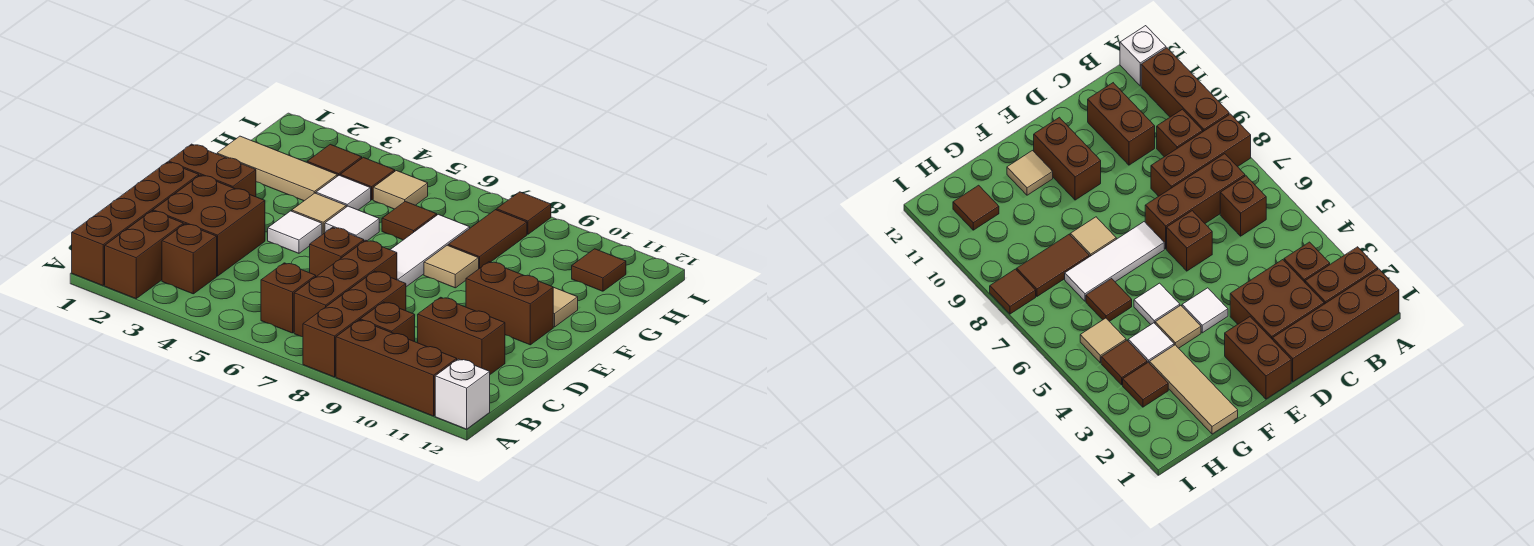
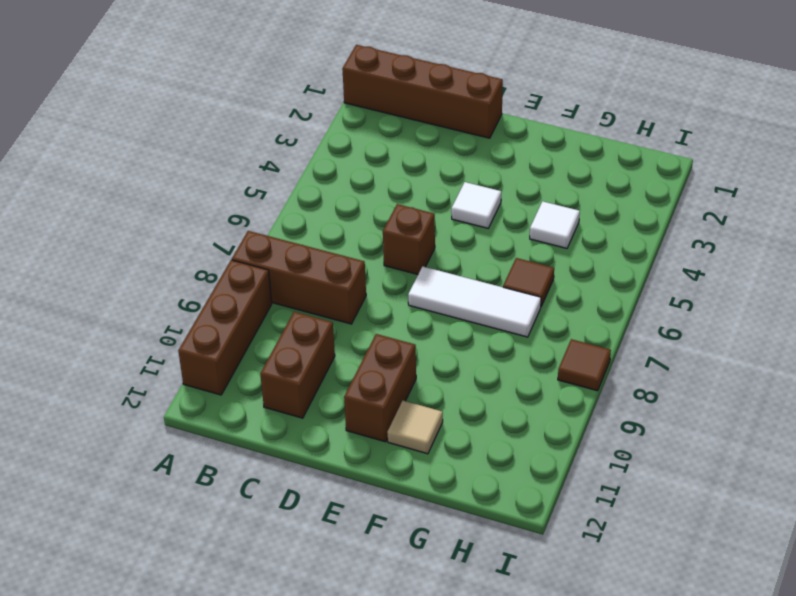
none -> brown brick A2:B2 level 1
none -> white brick A12 level 1
none -> brown brick B3 level 1

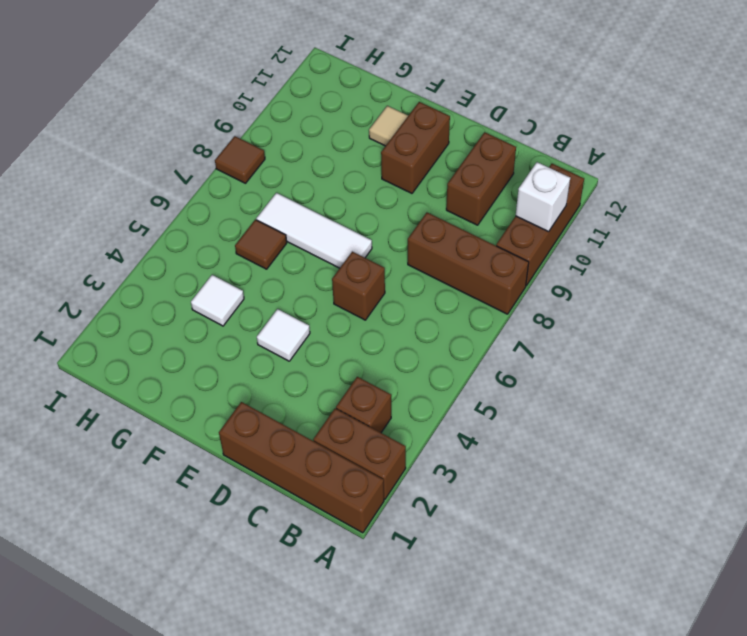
white brick A10 level 2 -> white brick A12 level 1
none -> brown brick B6 level 1
none -> brown brick B7:D7 level 1
none -> brown brick B9 level 1

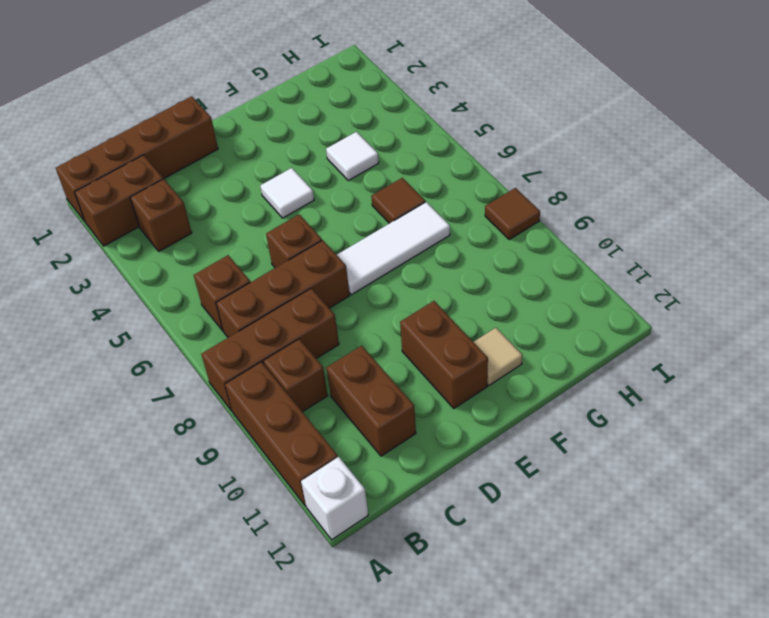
none -> brown brick C2:D3 level 1
none -> brown brick E1:E2 level 1
none -> tan tile F4 level 1

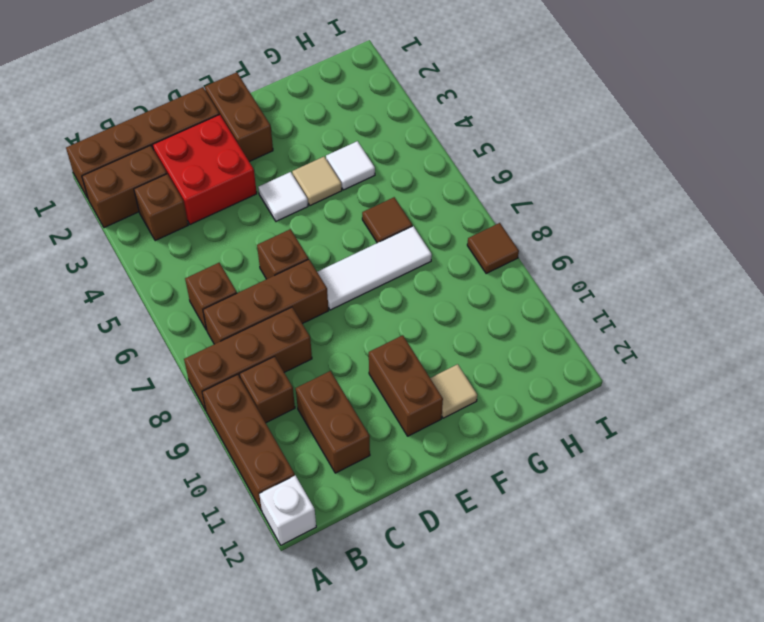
red brick C2:D3 level 1 -> brown brick C2:D3 level 1
none -> white tile F5 level 1
none -> tan tile F8 level 1
none -> tan tile G1:G3 level 1

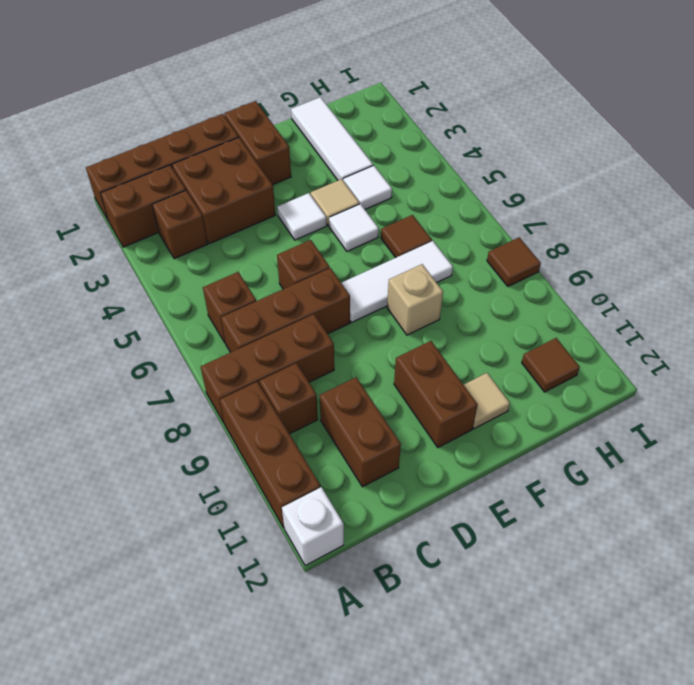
tan brick F8 level 1 -> tan tile F8 level 1
white tile G1:G3 level 1 -> tan tile G1:G3 level 1
none -> brown tile G8:H8 level 1
none -> brown tile H3 level 1
none -> brown tile H4 level 1

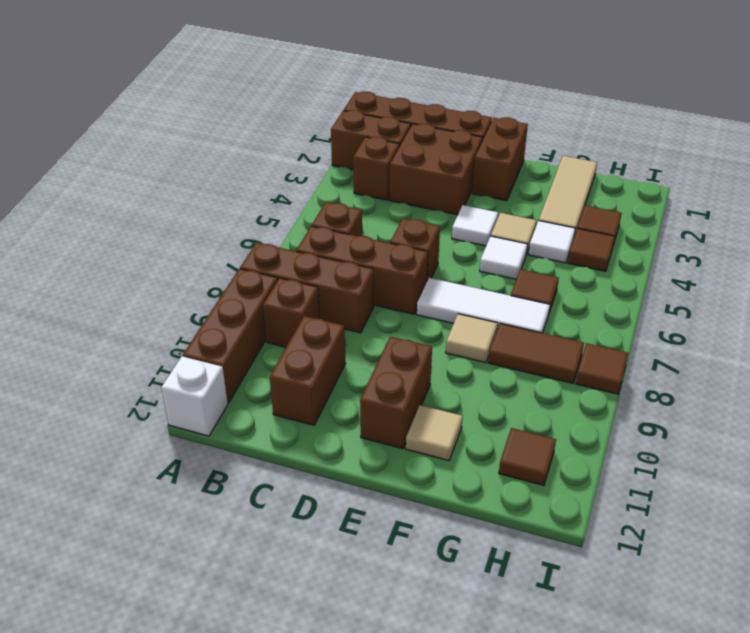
none -> tan tile H5 level 1

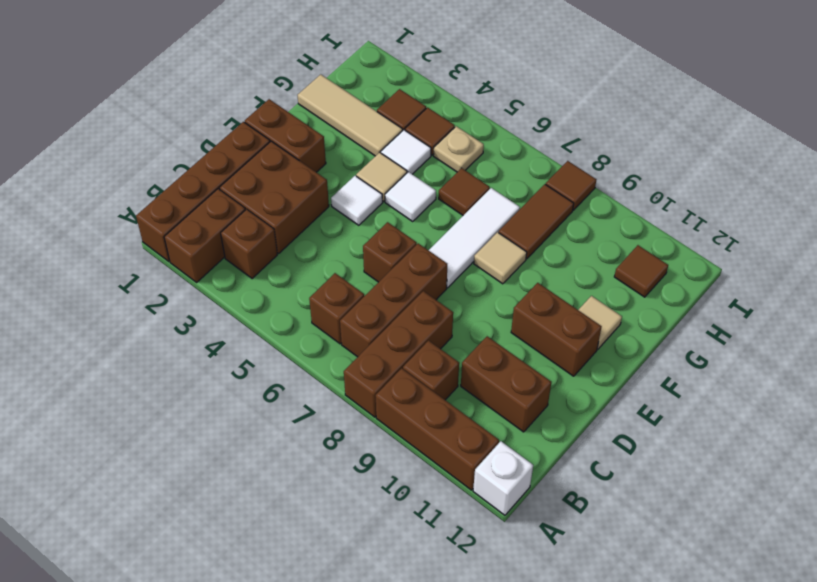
tan plate H5 level 1 -> tan tile H5 level 1

